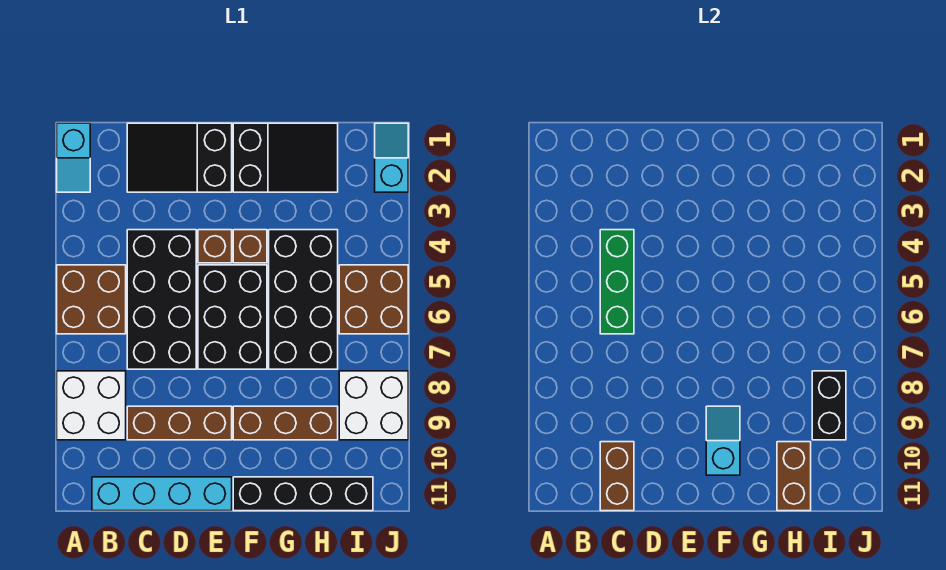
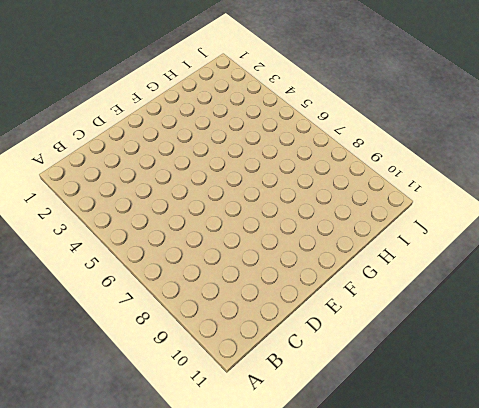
none -> cyan slope A1:A2 level 1 top 1
none -> brown brick A5:B6 level 1
none -> white brick A8:B9 level 1

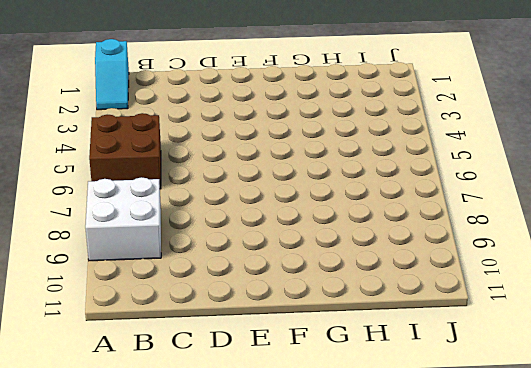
none -> cyan brick B11:E11 level 1
none -> black slope C1:E2 level 1 top E
none -> black brick C4:D7 level 1

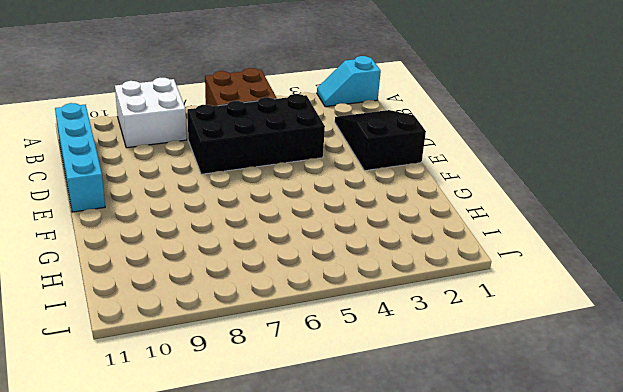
none -> brown brick C9:E9 level 1
none -> brown brick E4 level 1
none -> black brick E5:F7 level 1

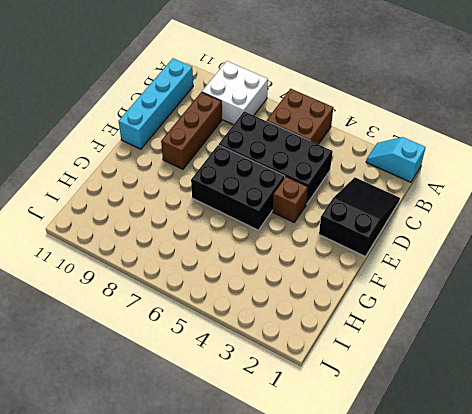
none -> black slope F1:H2 level 1 top F
none -> brown brick F4 level 1
none -> brown brick F9:H9 level 1

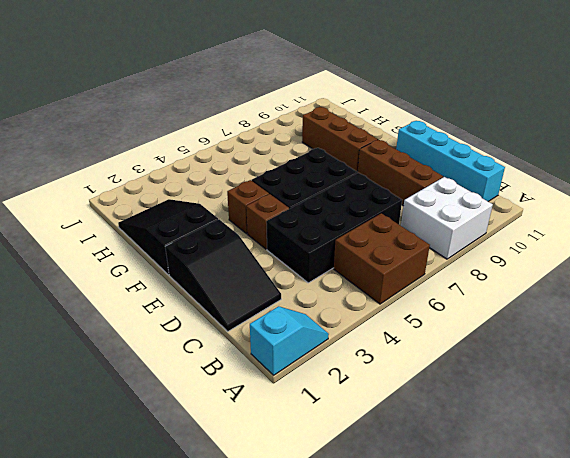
none -> black brick F11:I11 level 1
none -> black brick G4:H7 level 1
none -> brown brick I5:J6 level 1

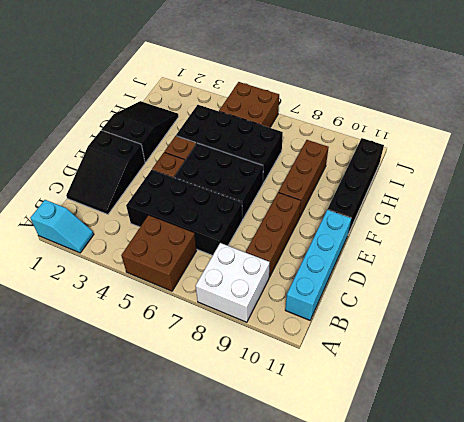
none -> white brick I8:J9 level 1
none -> cyan slope J1:J2 level 1 top 2
none -> green brick C4:C6 level 2

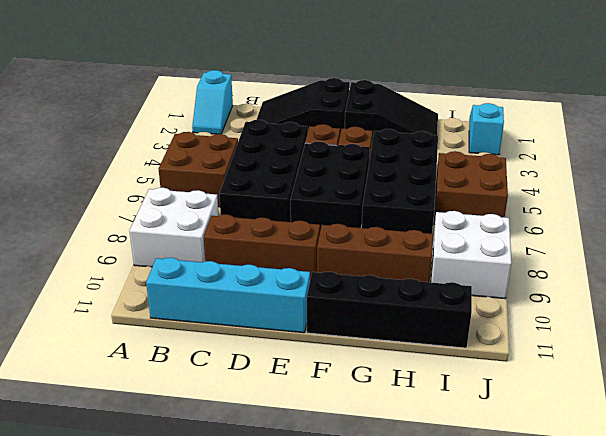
none -> green brick C4:C6 level 2
none -> brown brick C10:C11 level 2
none -> cyan slope F9:F10 level 2 top 10

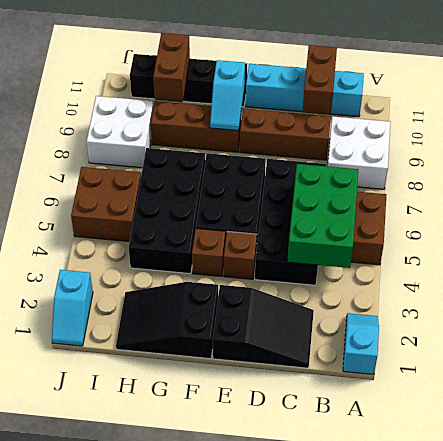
green brick B4:C6 level 2 -> green brick C4:C6 level 2
none -> black brick I8:I9 level 2

